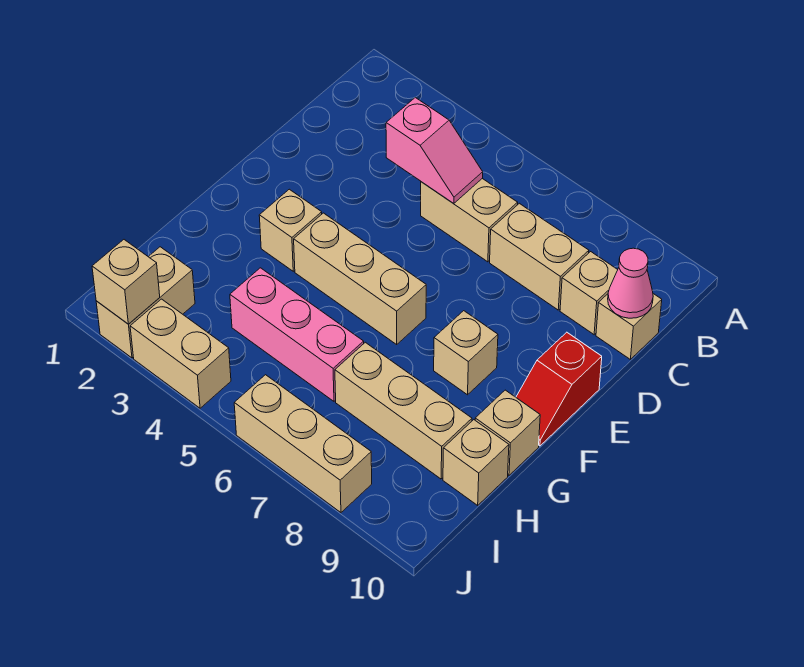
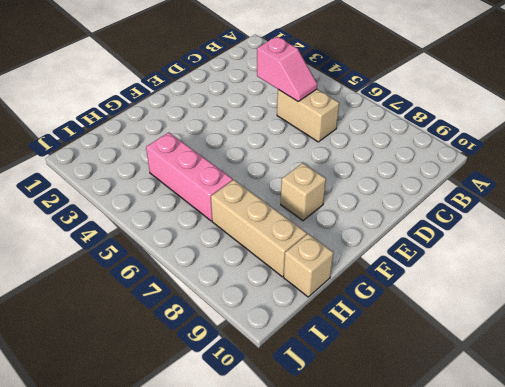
none -> tan brick C7:C8 level 1
none -> tan brick C9 level 1
none -> tan brick C10 level 1

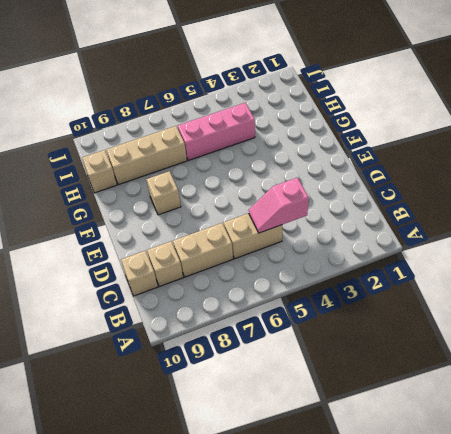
none -> red slope E10:F10 level 1 top E
none -> tan brick F3 level 1
none -> tan brick F4:F6 level 1

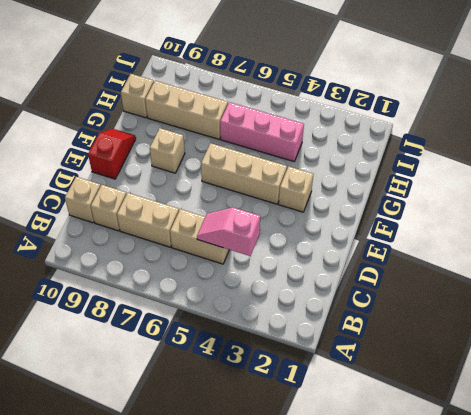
none -> tan brick G10 level 1
none -> tan brick I2:J2 level 1
none -> tan brick J3:J4 level 1

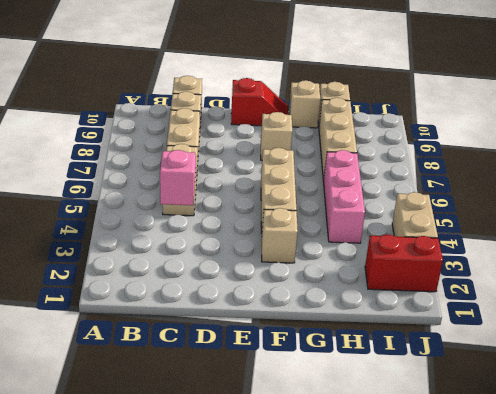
red brick I2:J2 level 1 -> tan brick I2:J2 level 1
none -> tan brick J6:J8 level 1
none -> pink cone C10 level 2
none -> tan brick J2 level 2

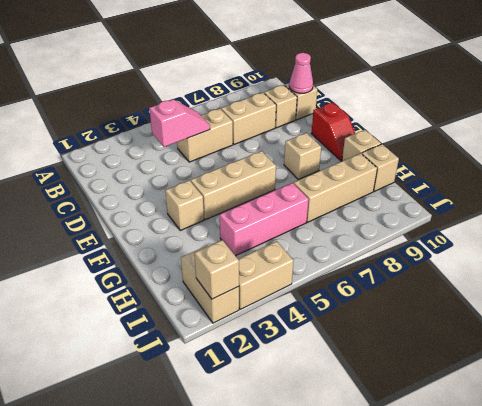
none -> tan brick J6:J8 level 1

